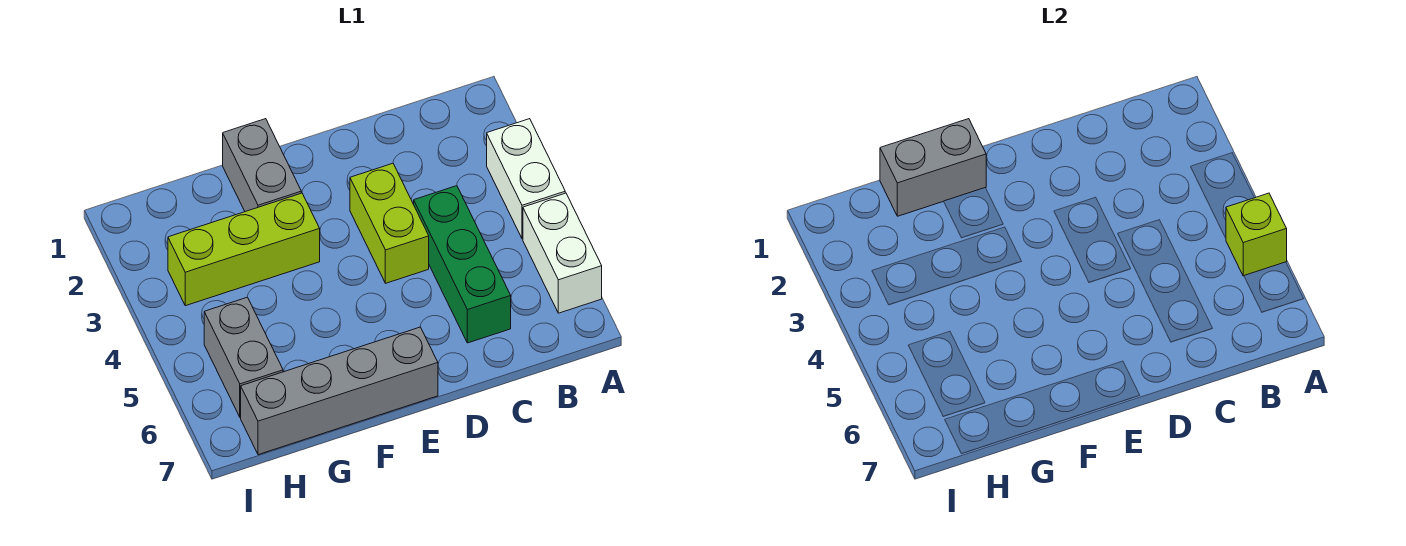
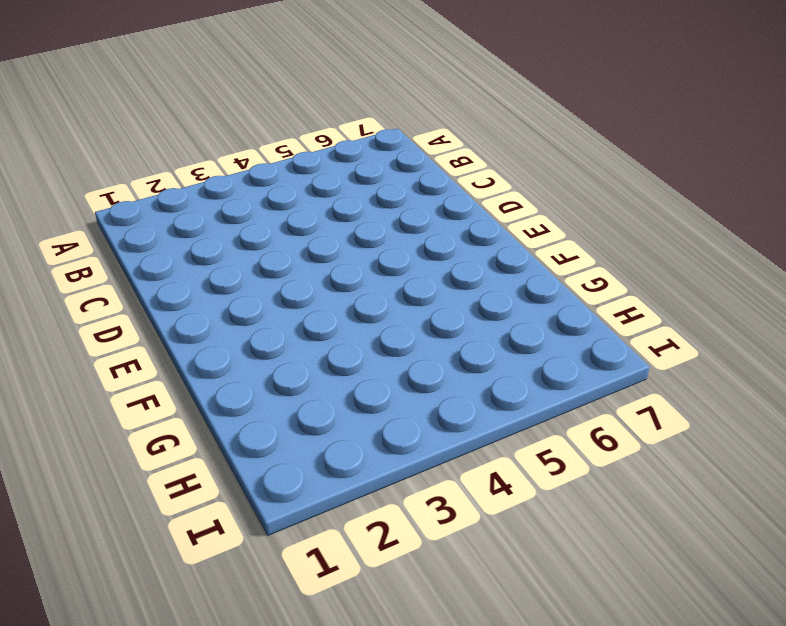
none -> white brick A3:A4 level 1
none -> white brick A5:A6 level 1

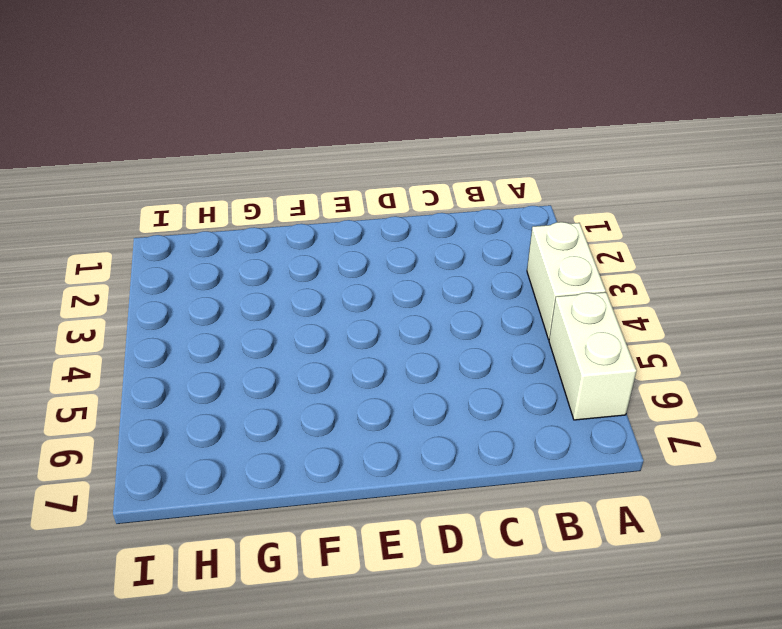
none -> green brick C4:C6 level 1
none -> lime brick D3:D4 level 1

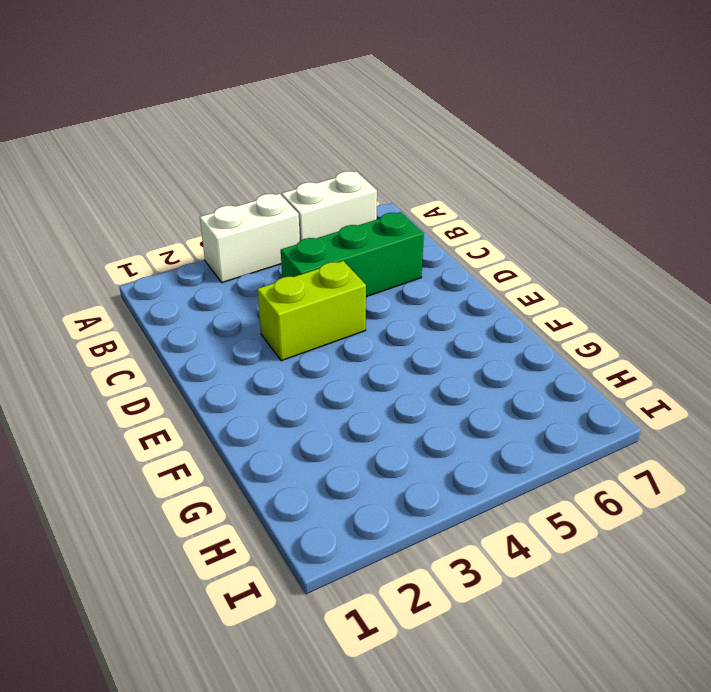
none -> grey brick E7:H7 level 1
none -> grey brick F1:F2 level 1

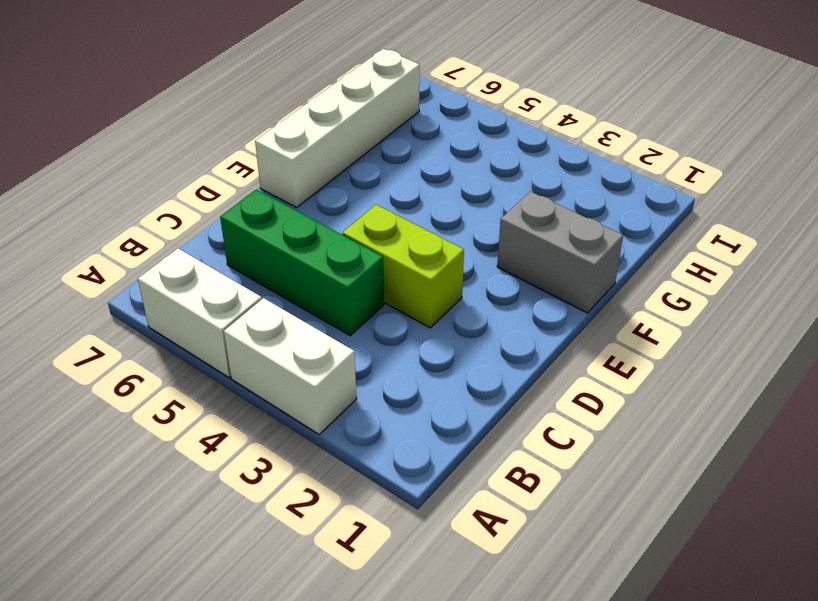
white brick E7:H7 level 1 -> grey brick E7:H7 level 1
none -> lime brick F3:H3 level 1
none -> grey brick H5:H6 level 1

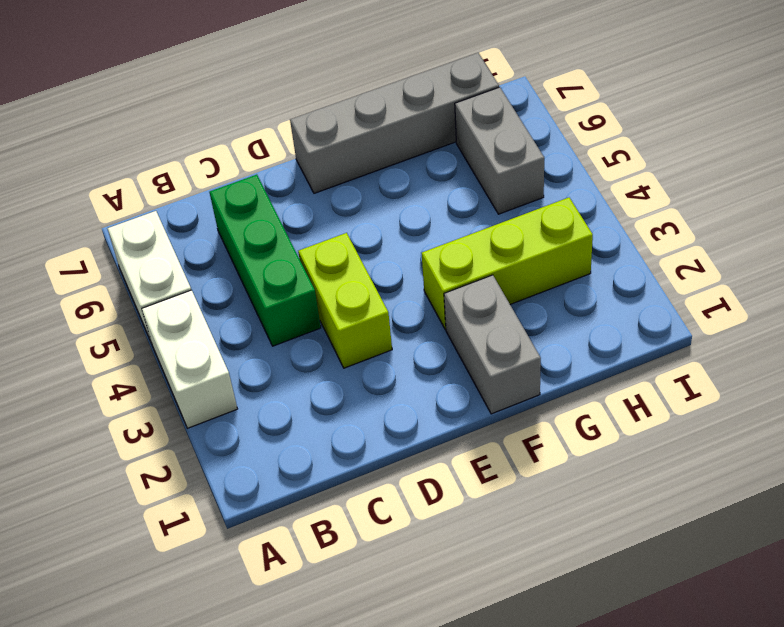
none -> lime brick A5 level 2
none -> grey brick F1:G1 level 2

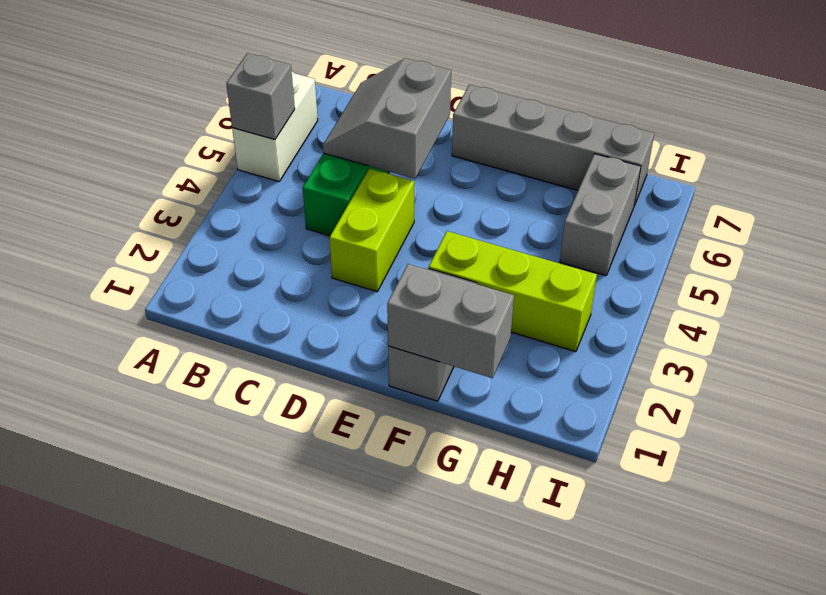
grey brick A5 level 2 -> lime brick A5 level 2
grey slope C5:D6 level 2 top D -> none
none -> white brick A3:A4 level 1

